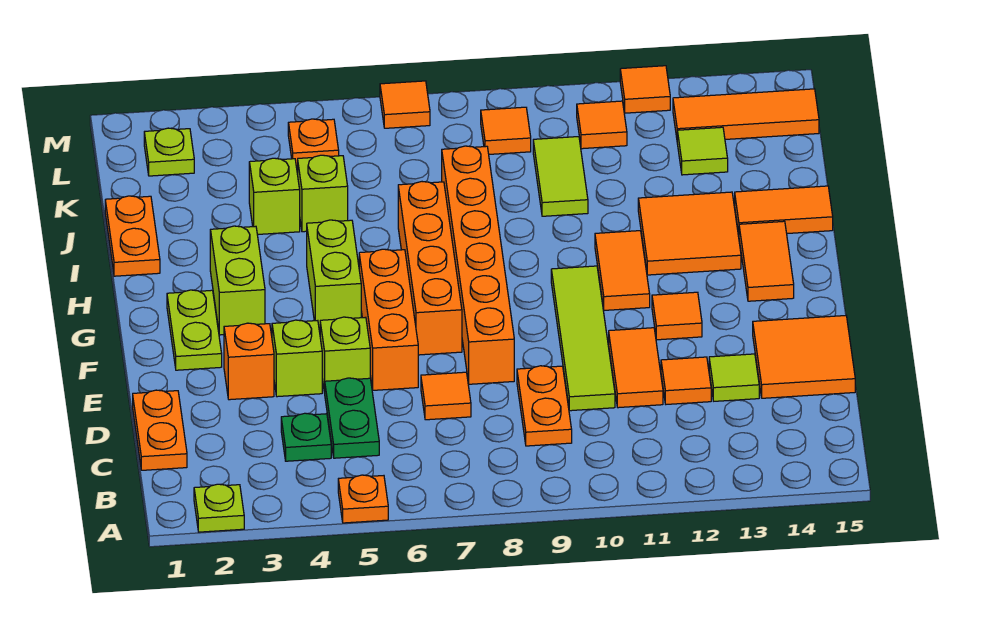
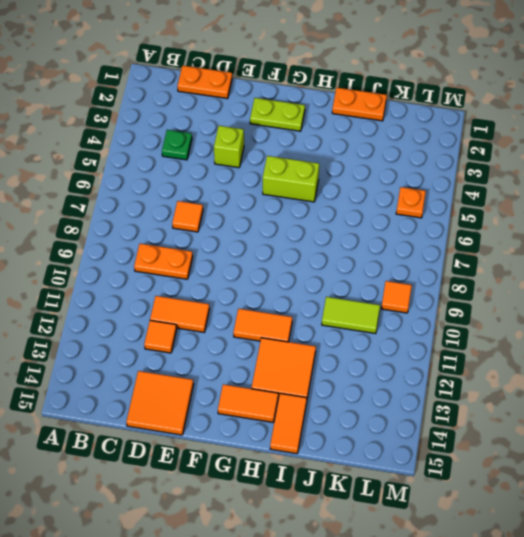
none -> lime plate A2 level 1
none -> orange plate A5 level 1
none -> green plate C5:D5 level 1
none -> lime tile D10:G10 level 1

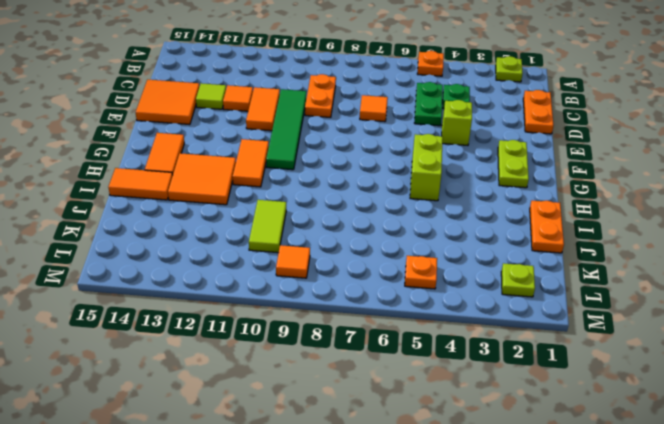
green tile D10:G10 level 1 -> lime tile D10:G10 level 1
none -> orange brick E3 level 1
none -> lime brick E5 level 1
none -> orange brick E6:G6 level 1
none -> orange brick E8:J8 level 1

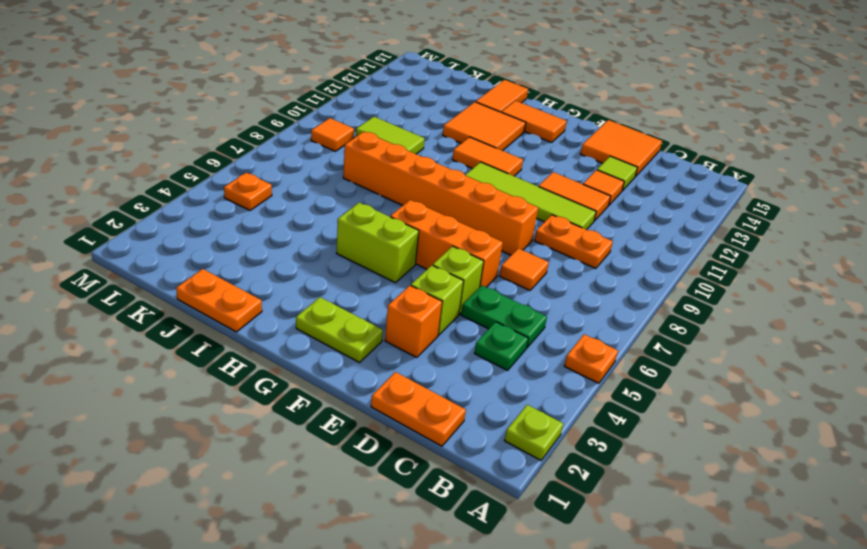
none -> orange brick F7:I7 level 1
none -> orange tile F12 level 1
none -> lime brick G3:H3 level 1
none -> lime brick J4 level 1

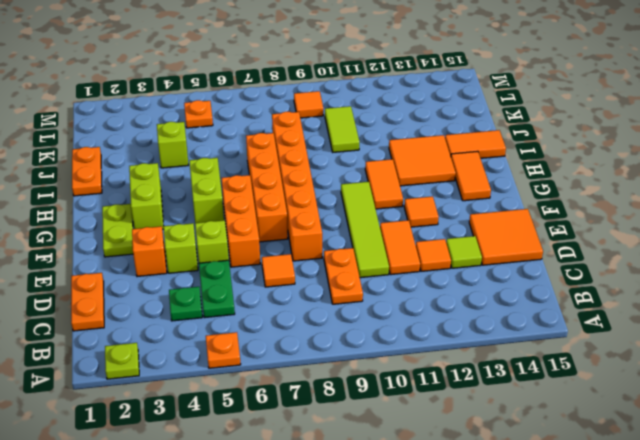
none -> lime brick J5 level 1
none -> lime tile K13 level 1
none -> lime plate L2 level 1
none -> orange tile L11 level 1

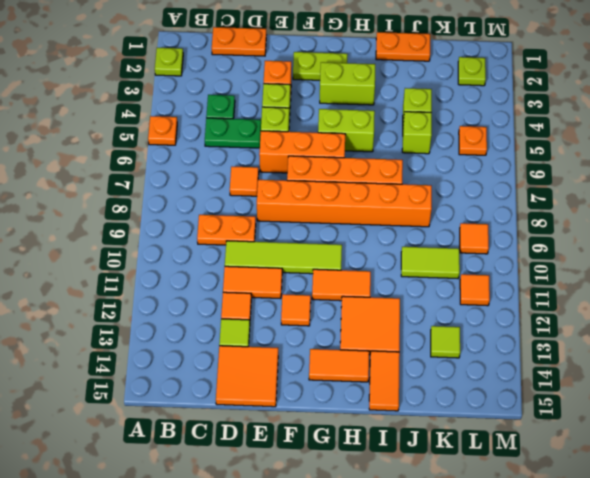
none -> orange tile L13:L15 level 1
none -> orange tile M7 level 1
none -> orange tile M12 level 1

